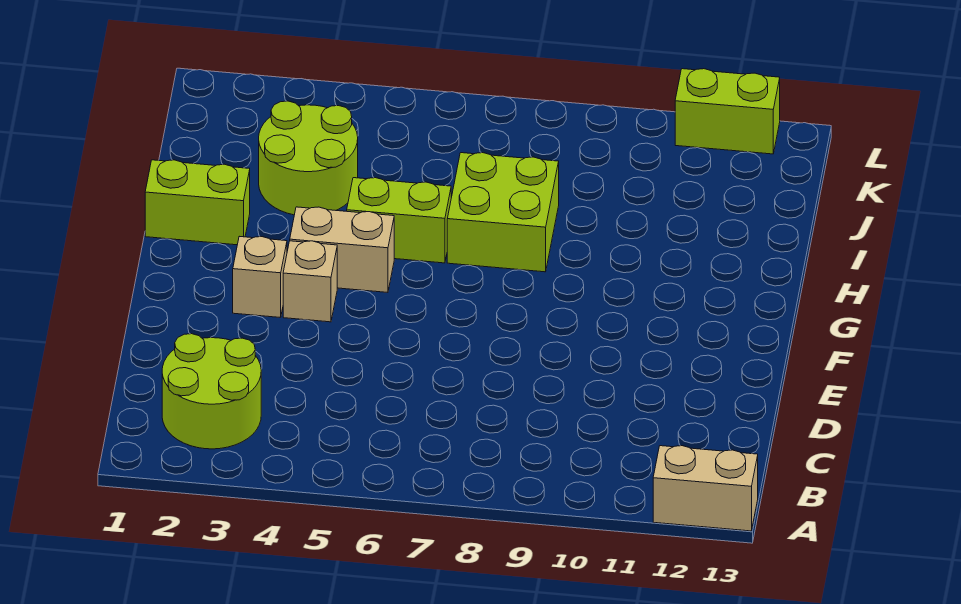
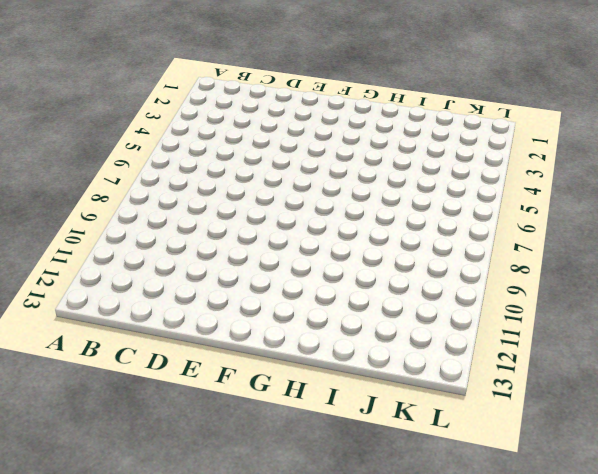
none -> tan brick A12:A13 level 1
none -> lime round brick B2:C3 level 1

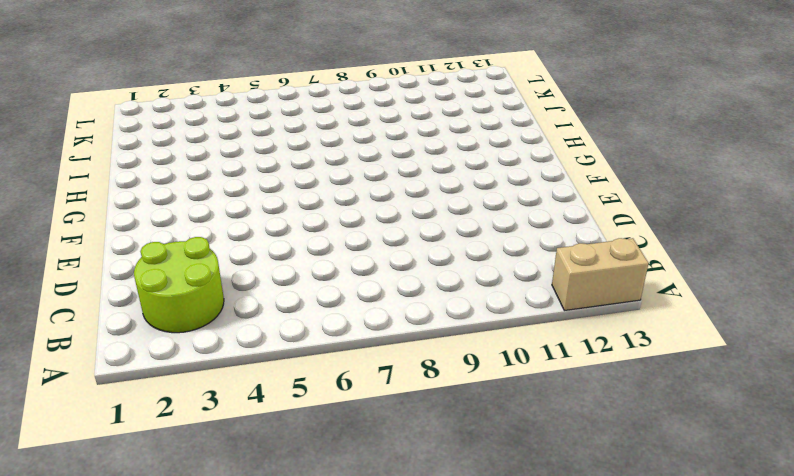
none -> tan brick F3 level 1
none -> tan brick F4 level 1

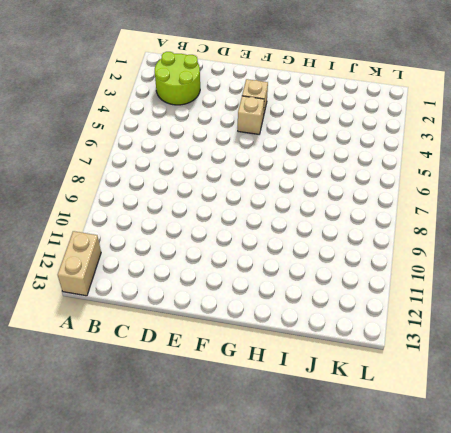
none -> tan brick G4:G5 level 1
none -> lime brick H1:H2 level 1

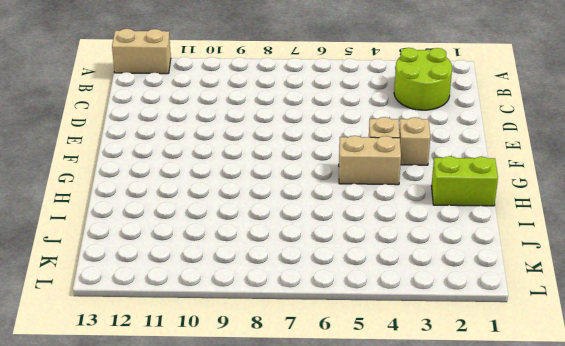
none -> lime brick H5:H6 level 1
none -> lime brick H7:I8 level 1

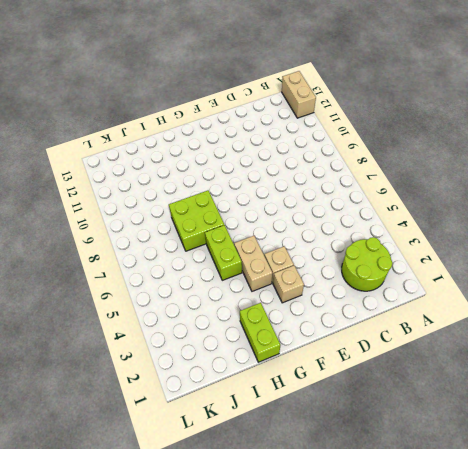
none -> lime round brick I3:J4 level 1
none -> lime brick L11:L12 level 1

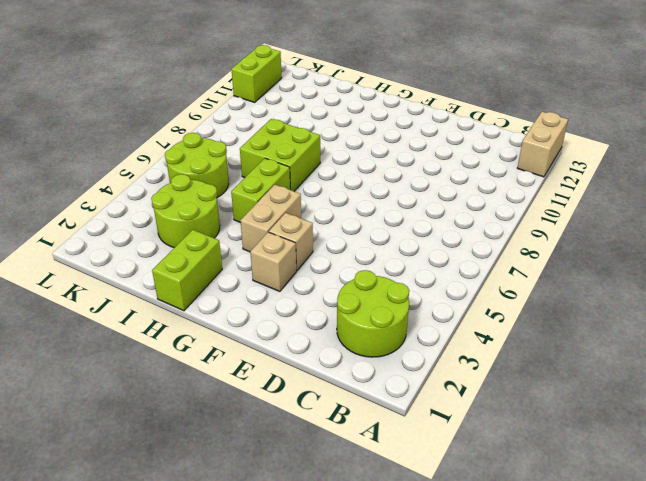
lime round brick J5:K6 level 1 -> none

